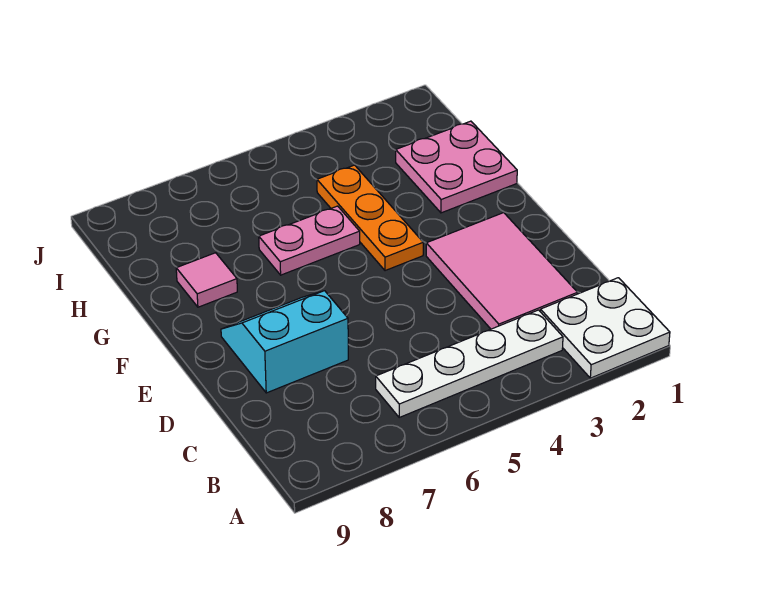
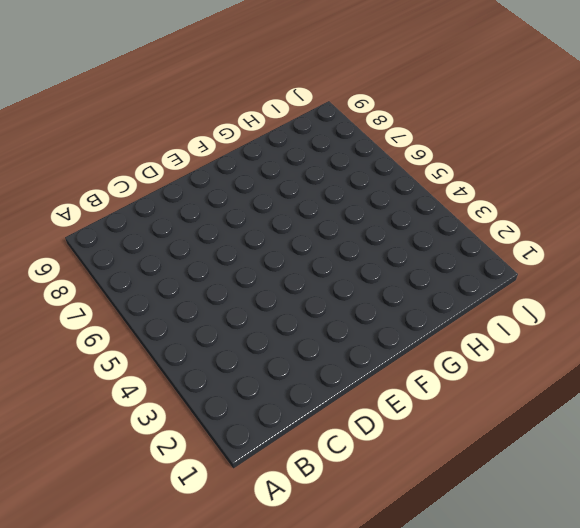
none -> white plate A1:B2 level 1
none -> white plate B3:B6 level 1

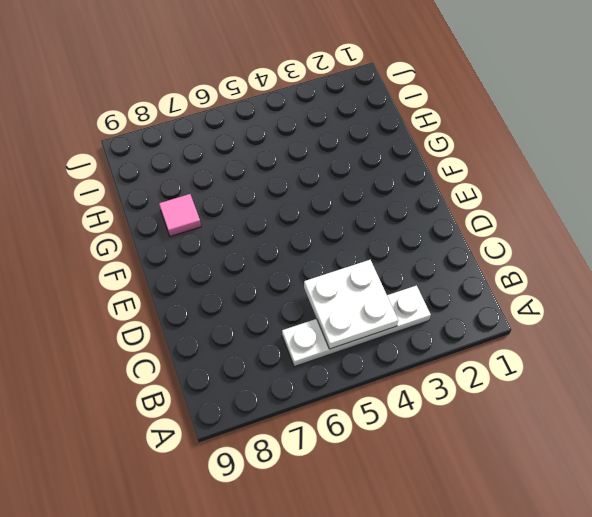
white plate B4:C5 level 2 -> white plate A1:B2 level 1
none -> pink tile C2:E3 level 1
none -> cyan slope D7:E8 level 1 top D

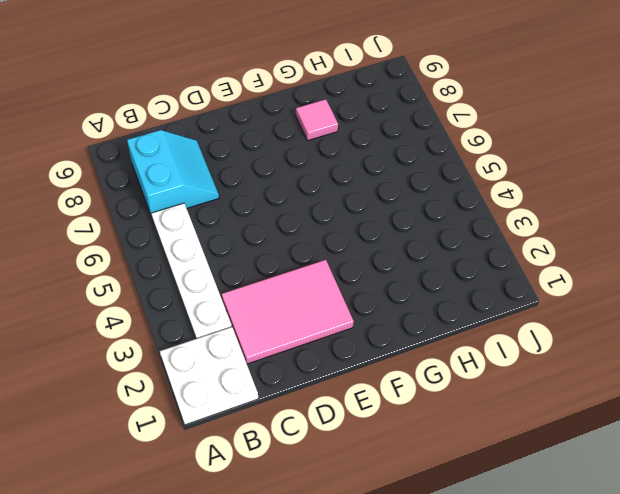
cyan slope B7:C8 level 1 top B -> cyan slope D7:E8 level 1 top D
none -> orange plate F4:H4 level 1
none -> pink plate G1:H2 level 1

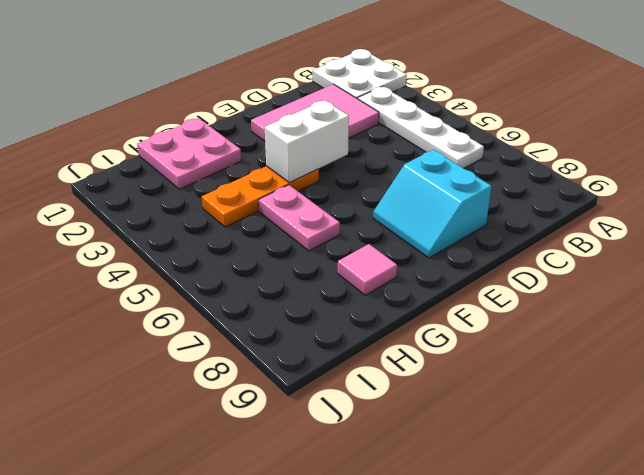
white brick E4:F4 level 2 -> none

